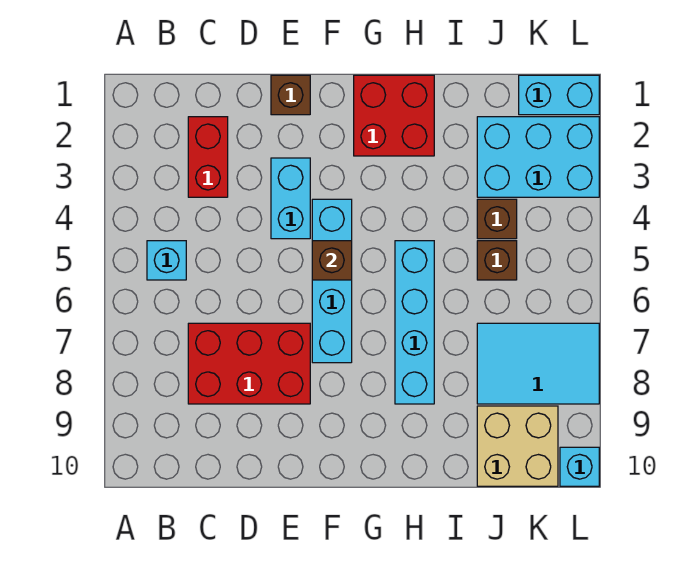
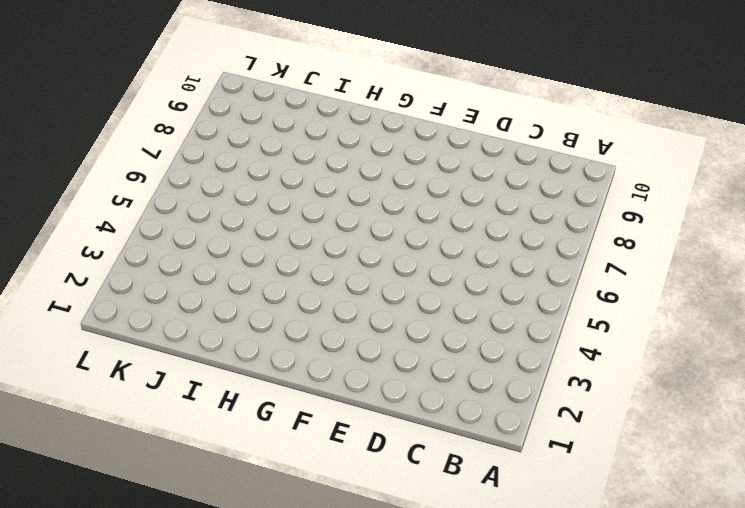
none -> cyan brick B5 level 1
none -> red brick C2:C3 level 1
none -> red brick C7:E8 level 1

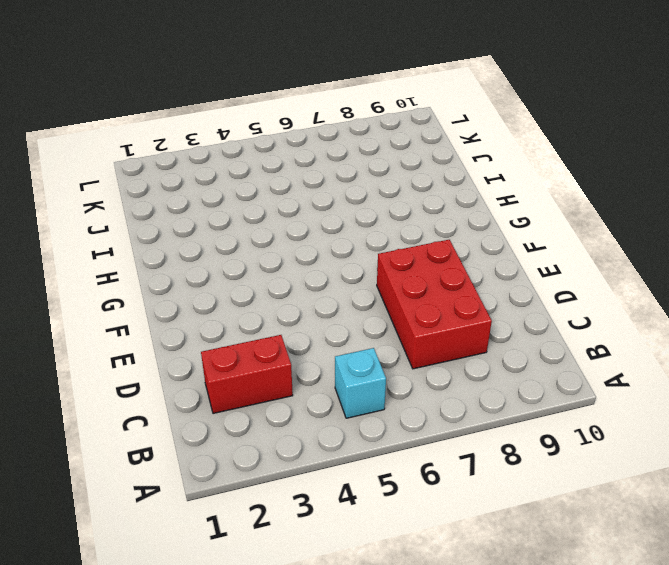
none -> brown brick E1 level 1
none -> cyan brick E3:E4 level 1
none -> cyan brick F4:F7 level 1

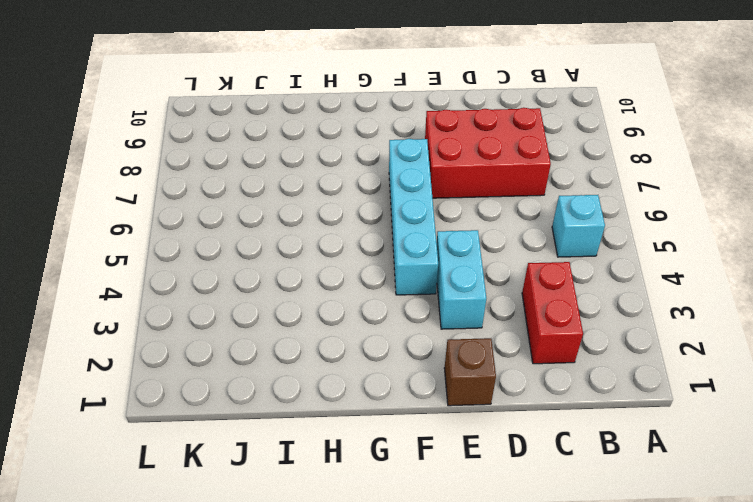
none -> red brick G1:H2 level 1
none -> cyan brick H5:H8 level 1
none -> cyan brick J2:L3 level 1

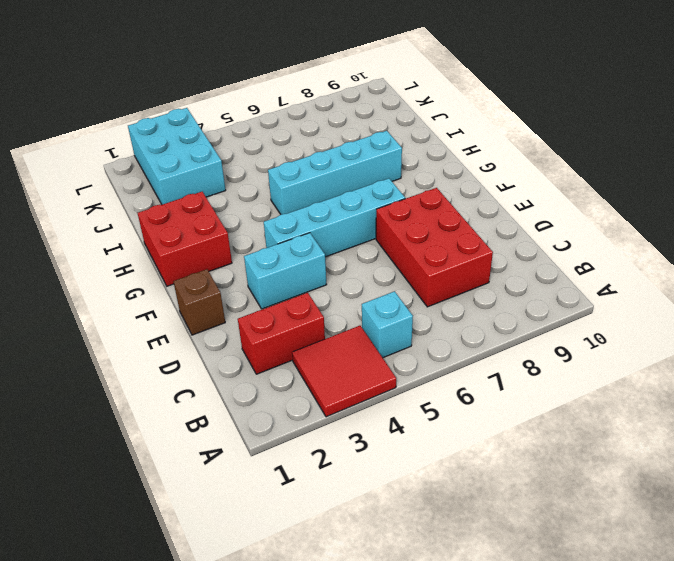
red tile A3:B4 level 1 -> none
none -> brown brick J4 level 1
none -> brown brick J5 level 1
none -> cyan tile J7:L8 level 1

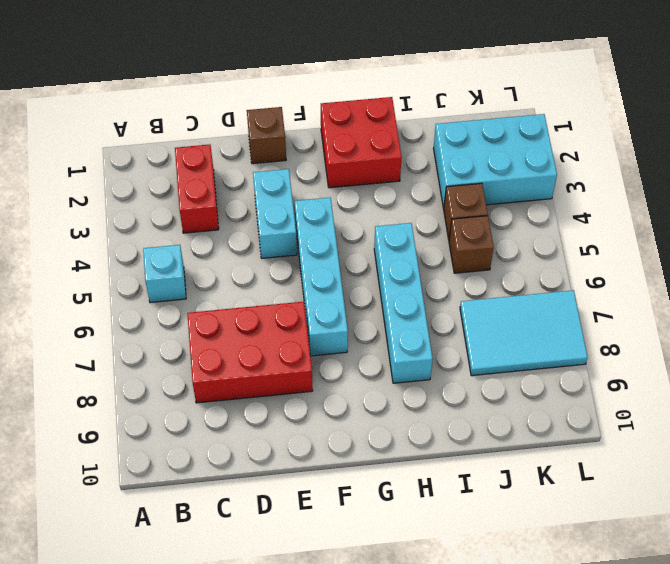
none -> tan brick J9:K10 level 1
none -> cyan brick K1:L1 level 1
none -> cyan brick L10 level 1

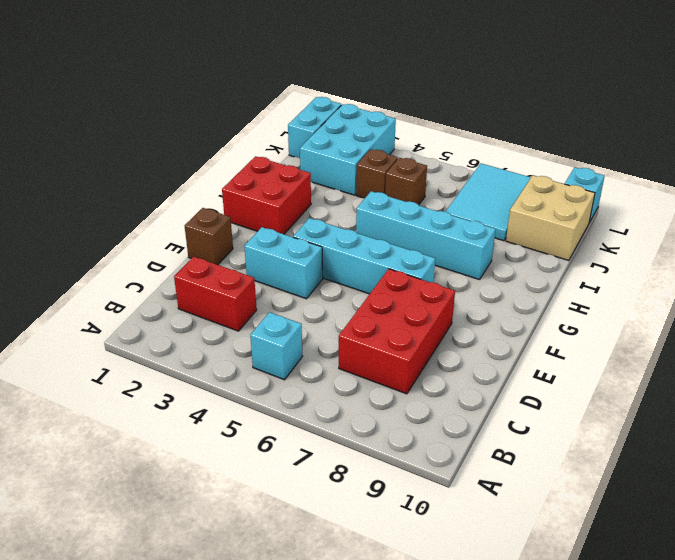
none -> brown brick F5 level 2

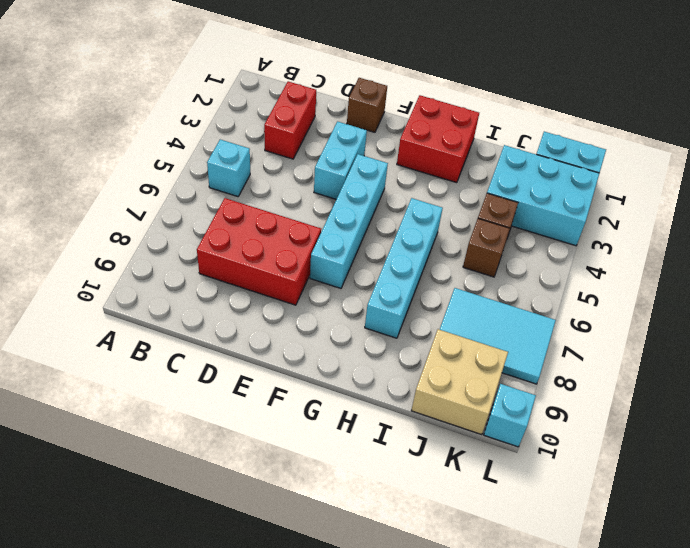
none -> brown brick F5 level 2

